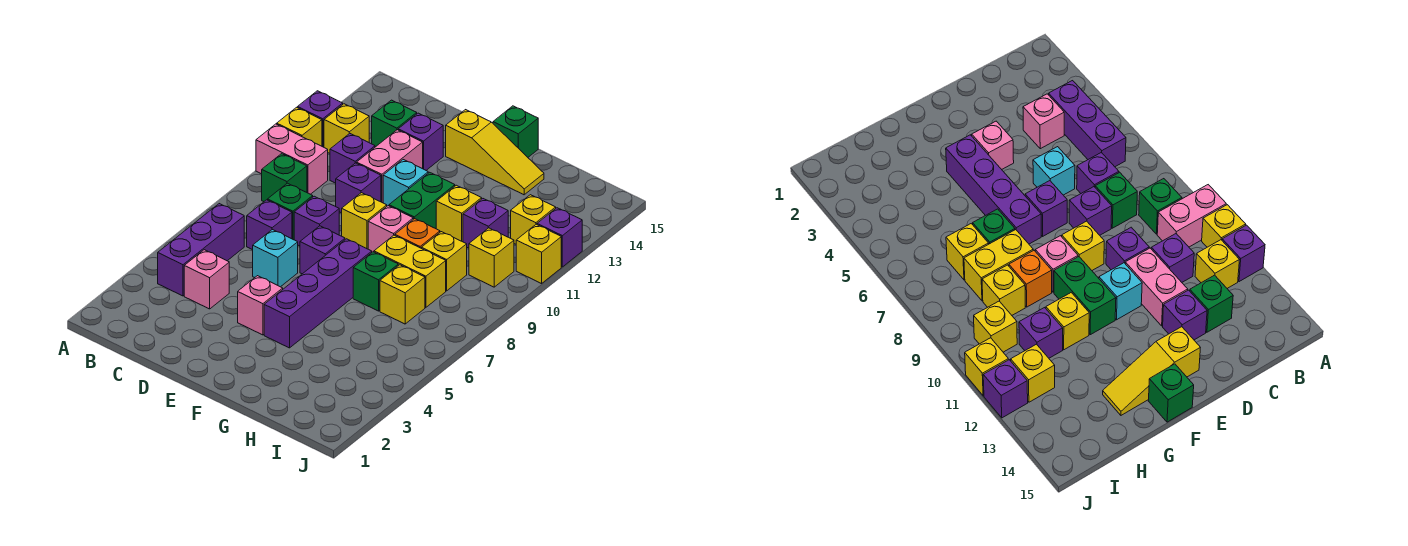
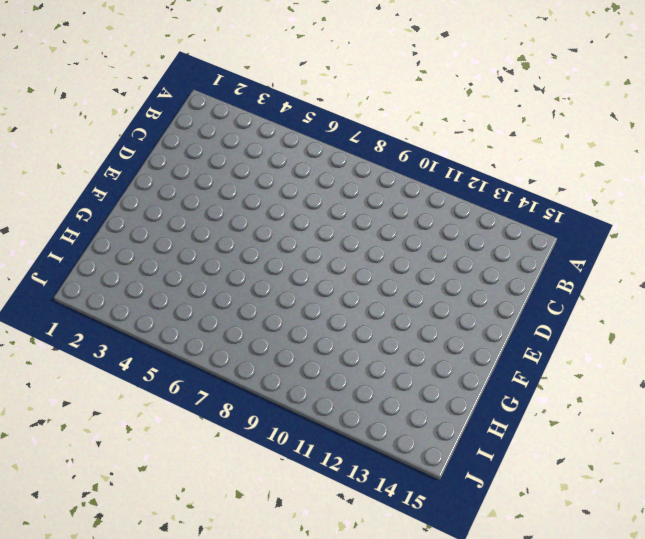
none -> pink brick A10:B10 level 1
none -> yellow brick A11 level 1
none -> purple brick A12 level 1
none -> purple brick B4:B6 level 1

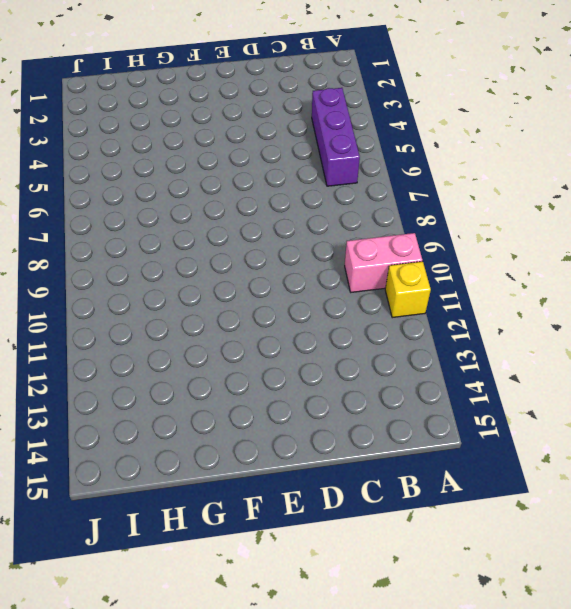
none -> purple brick A12 level 1
none -> green brick B9 level 1
none -> yellow brick B12 level 1
none -> pink brick C4 level 1

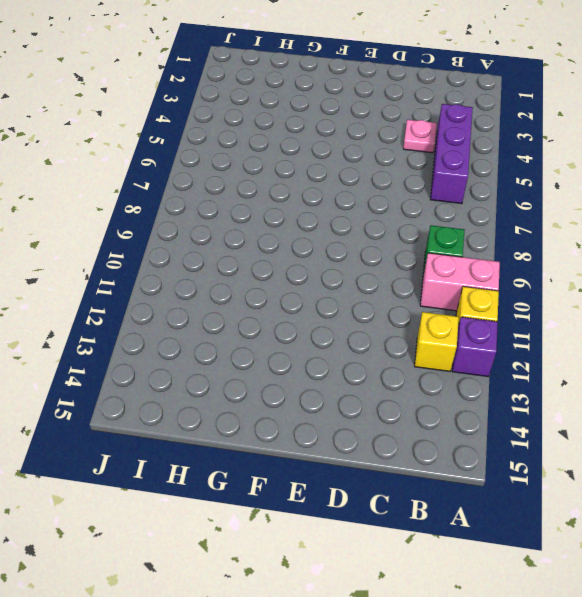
pink plate C4 level 1 -> pink brick C4 level 1
none -> purple brick C7 level 1
none -> green brick C8 level 1
none -> purple brick C11 level 1
none -> green brick C13 level 1

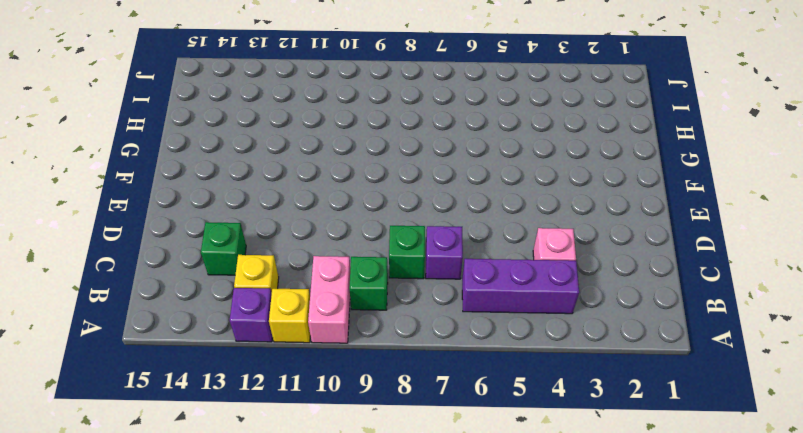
none -> purple brick C11 level 1
none -> cyan brick D6 level 1
none -> purple brick D8 level 1
none -> purple brick D10 level 1

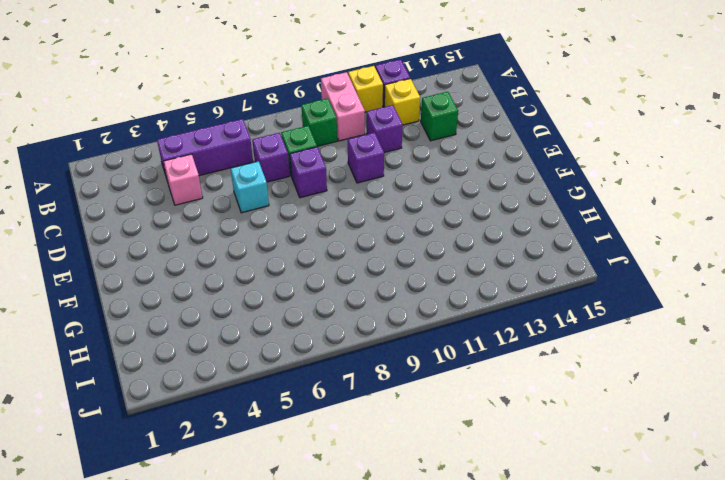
none -> pink brick D11:D12 level 1
none -> purple brick D13 level 1
none -> pink brick E4 level 1
none -> purple brick E7 level 1

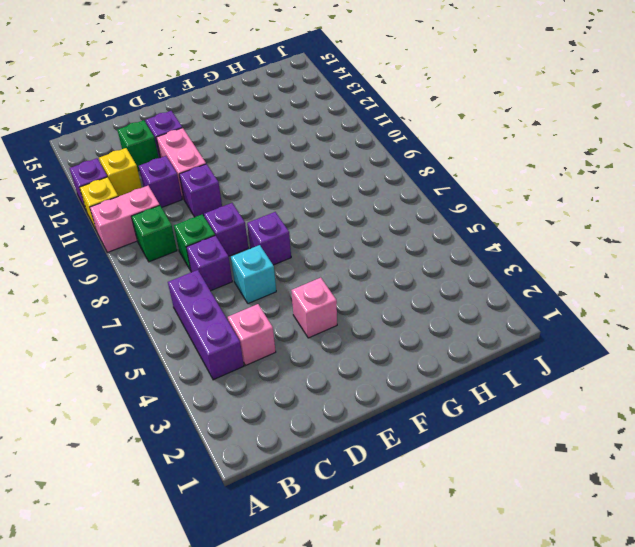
none -> yellow brick E9 level 1
none -> cyan brick E11 level 1
none -> yellow slope E14:G14 level 1 top E
none -> purple brick F4:F7 level 1

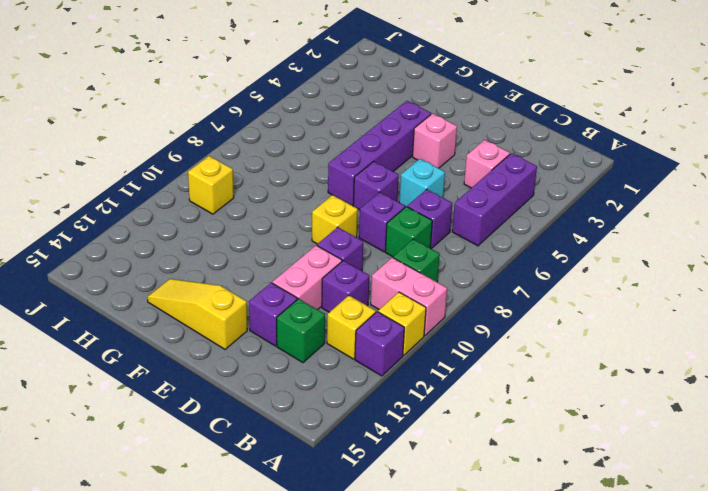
none -> cyan brick E11 level 1
none -> pink brick F9 level 1
none -> green brick F10:F11 level 1
none -> green brick F15 level 1

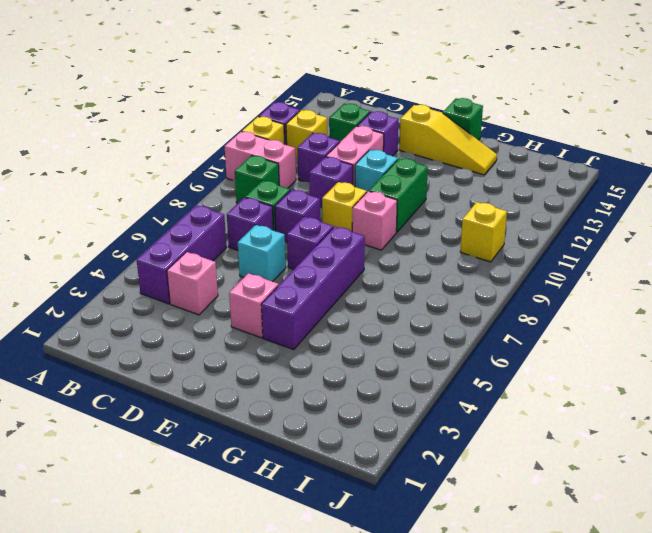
none -> green brick G7 level 1
none -> yellow brick G8:H8 level 1
none -> orange brick G9 level 1
none -> yellow brick G11 level 1

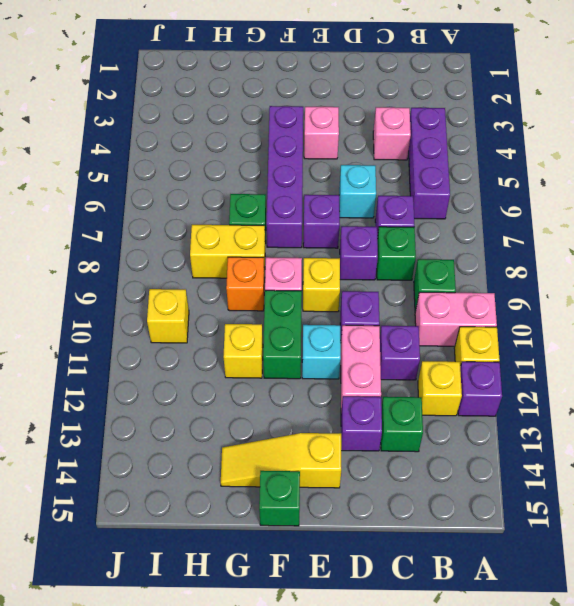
none -> yellow brick H7 level 1
none -> yellow brick H9 level 1
none -> purple brick H11 level 1
none -> yellow brick I12 level 1

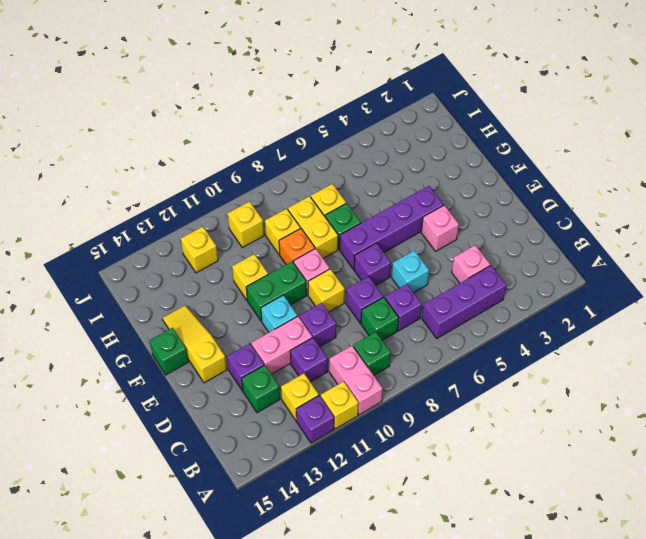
none -> purple brick H11 level 1
none -> yellow brick J11 level 1
none -> purple brick J12 level 1

